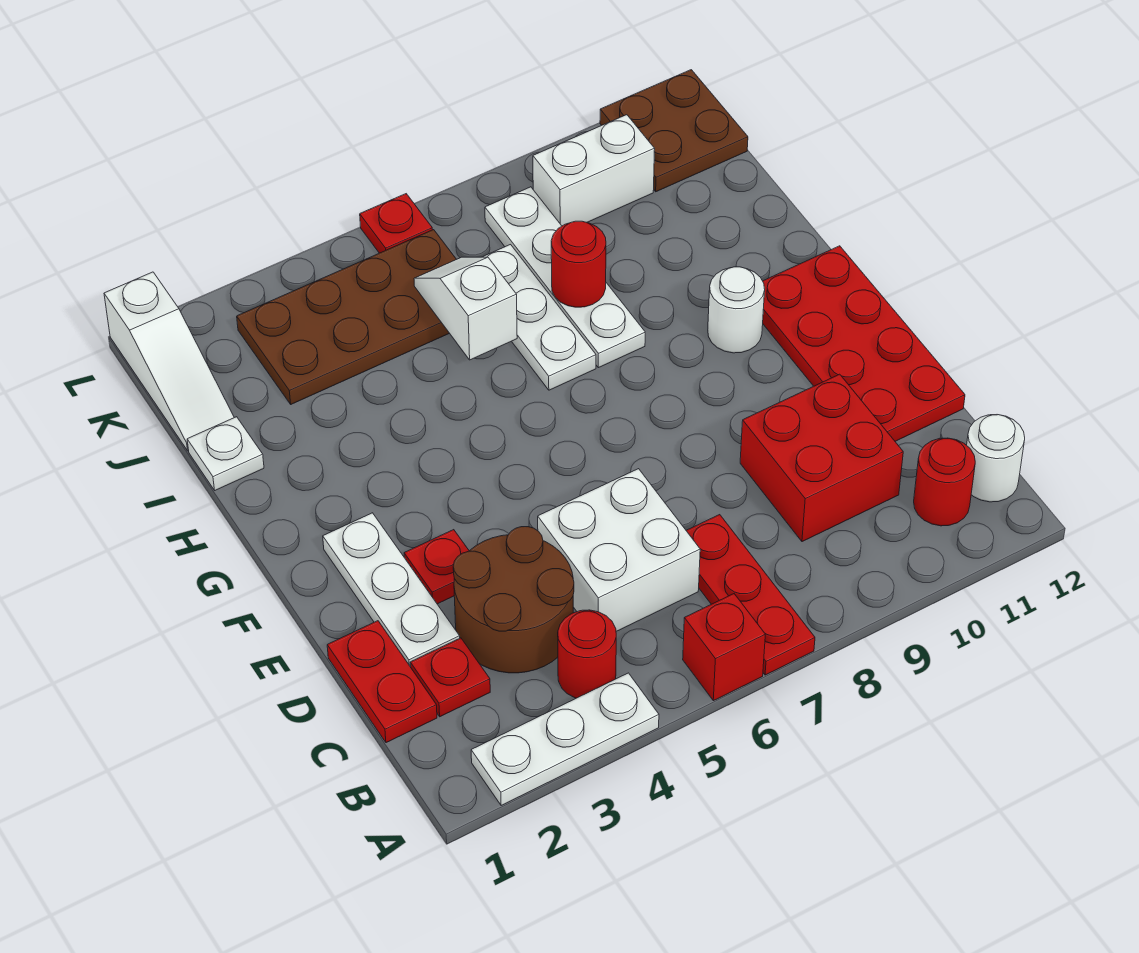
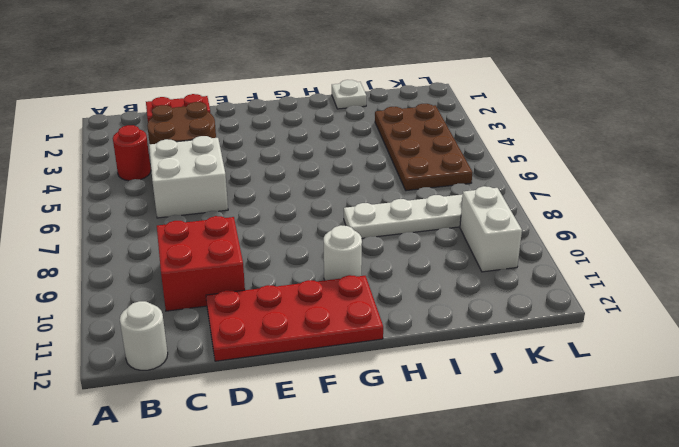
none -> white plate A2:A4 level 1
none -> red brick A6 level 1
none -> red plate A7:C7 level 1

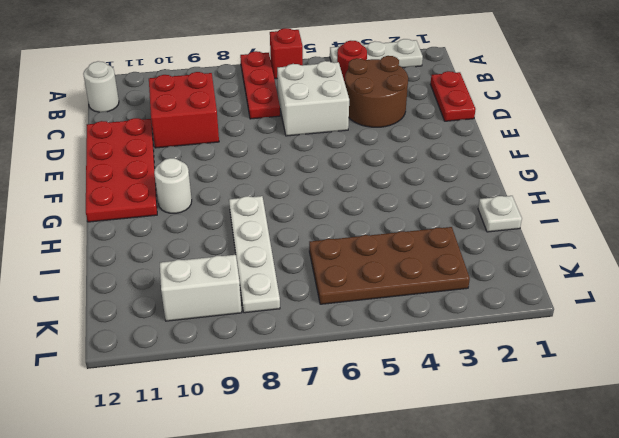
none -> red round brick B11 level 1
none -> red plate C2 level 1
none -> white plate D2:F2 level 1

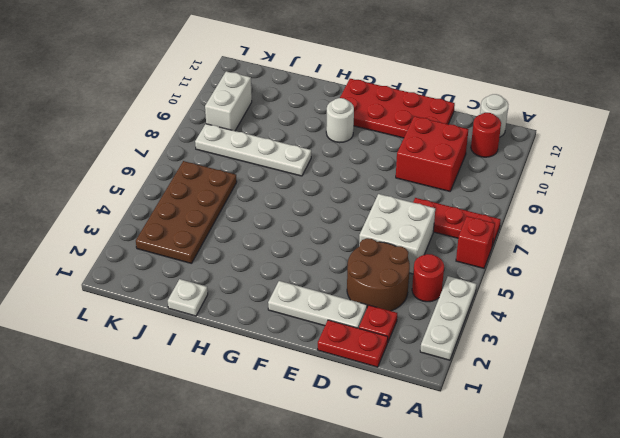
none -> red plate E3 level 1
none -> white plate H7:J7 level 1
none -> white slope J1:L1 level 1 top L

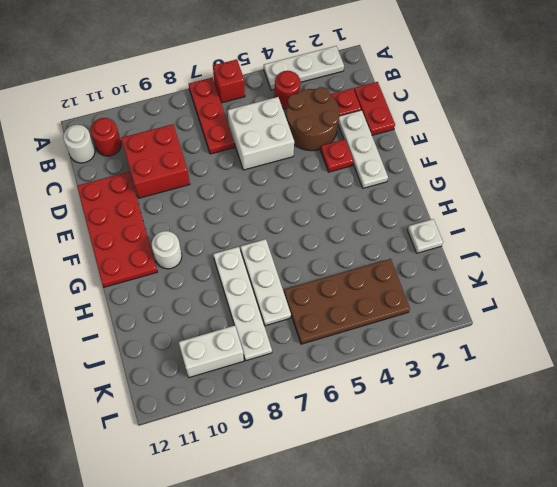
none -> white slope J1:L1 level 1 top L
none -> brown plate K11:L12 level 1
none -> red plate L6 level 1

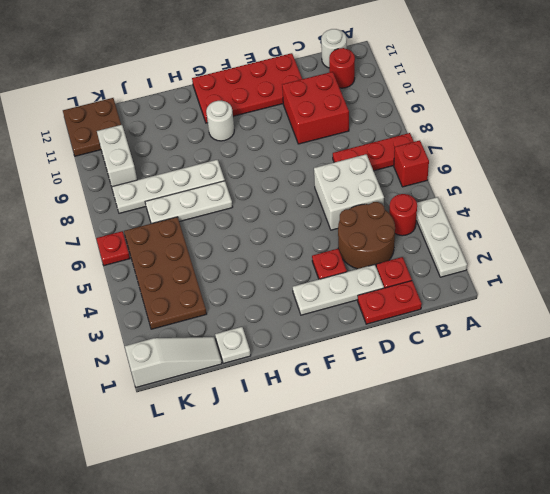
none -> white slope I6:J6 level 2 top I
none -> red round brick I8 level 2

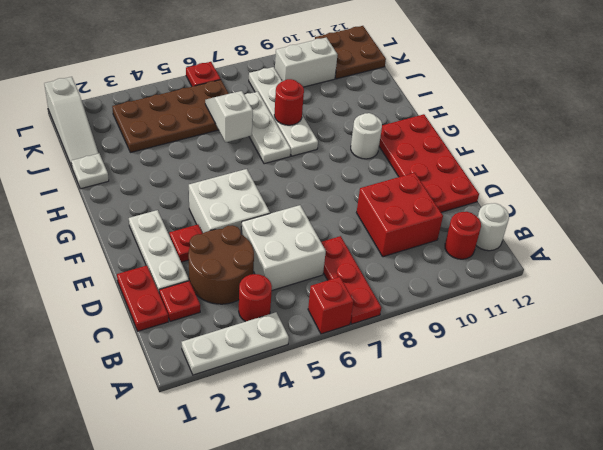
white brick E4:F5 level 1 -> none

